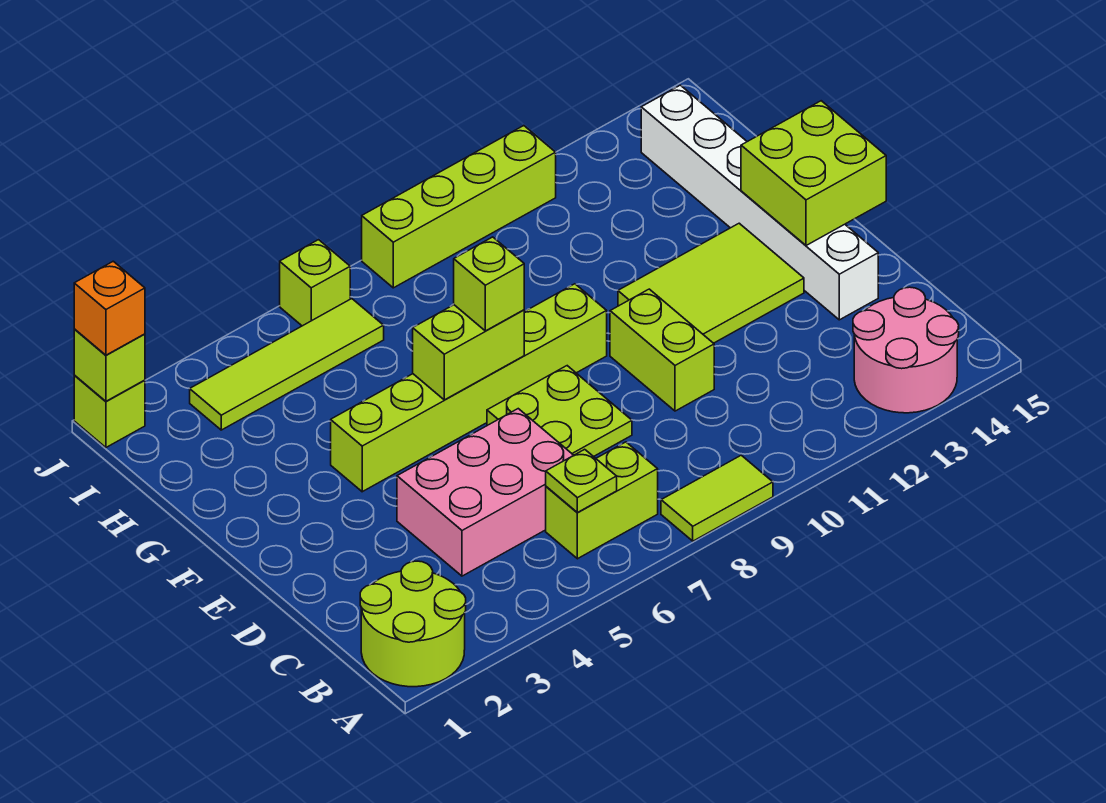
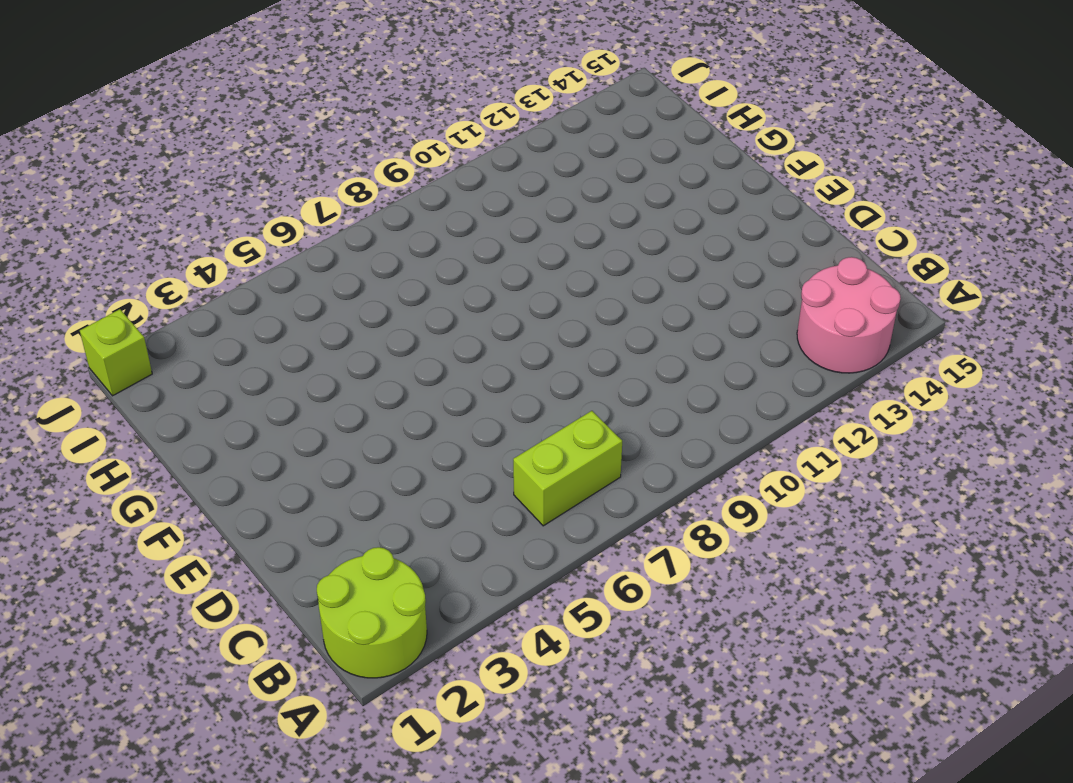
none -> lime tile A8:A9 level 1
none -> pink brick C4:D6 level 1
none -> lime plate D7:E8 level 1

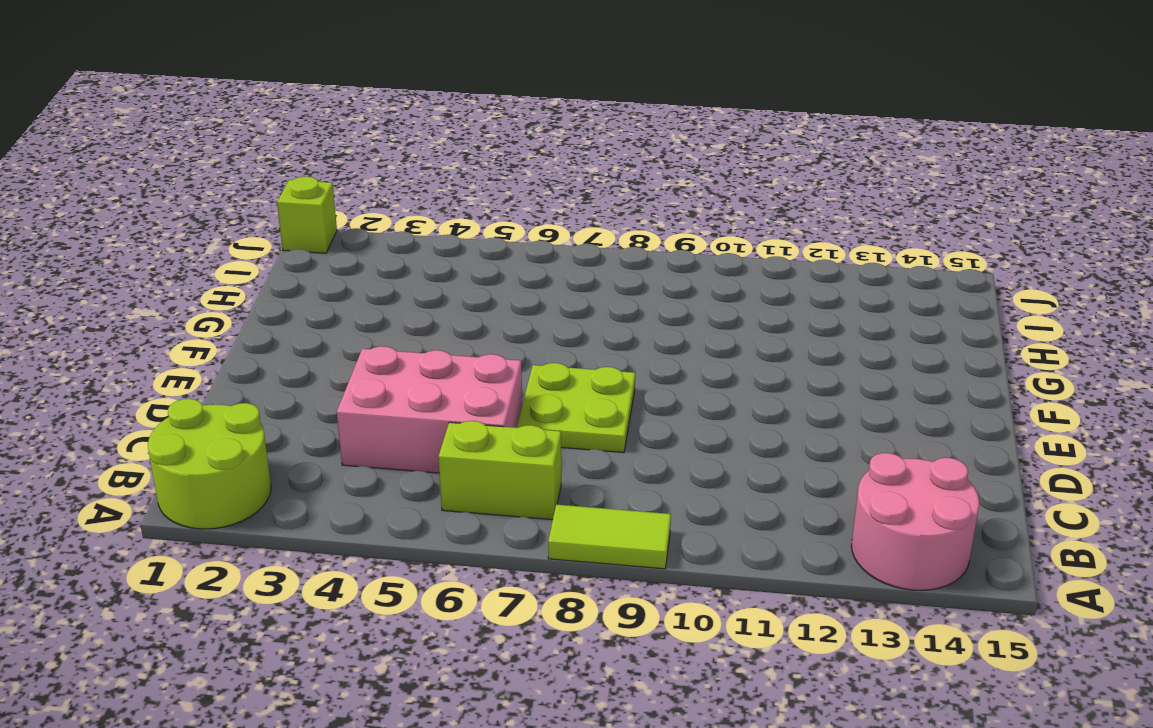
none -> lime brick D10:E10 level 1
none -> white brick D14:I14 level 1
none -> lime tile E11:F13 level 1

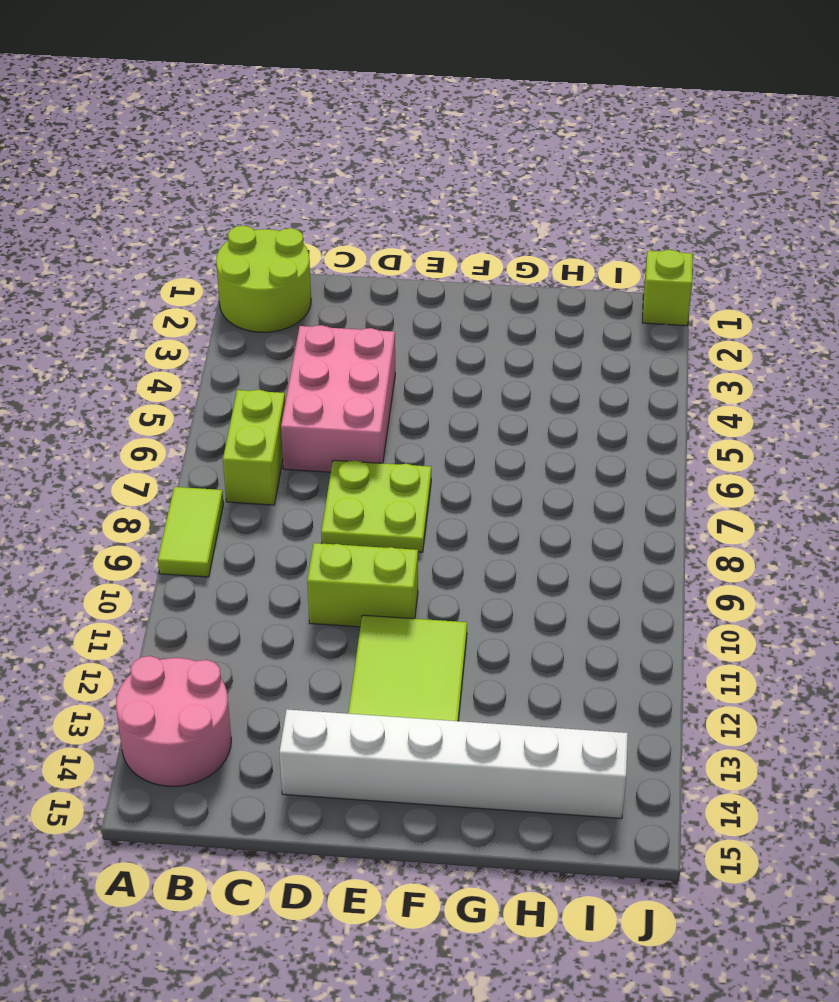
none -> lime brick F4:F9 level 1
none -> lime tile I3:I6 level 1
none -> lime brick J6 level 1

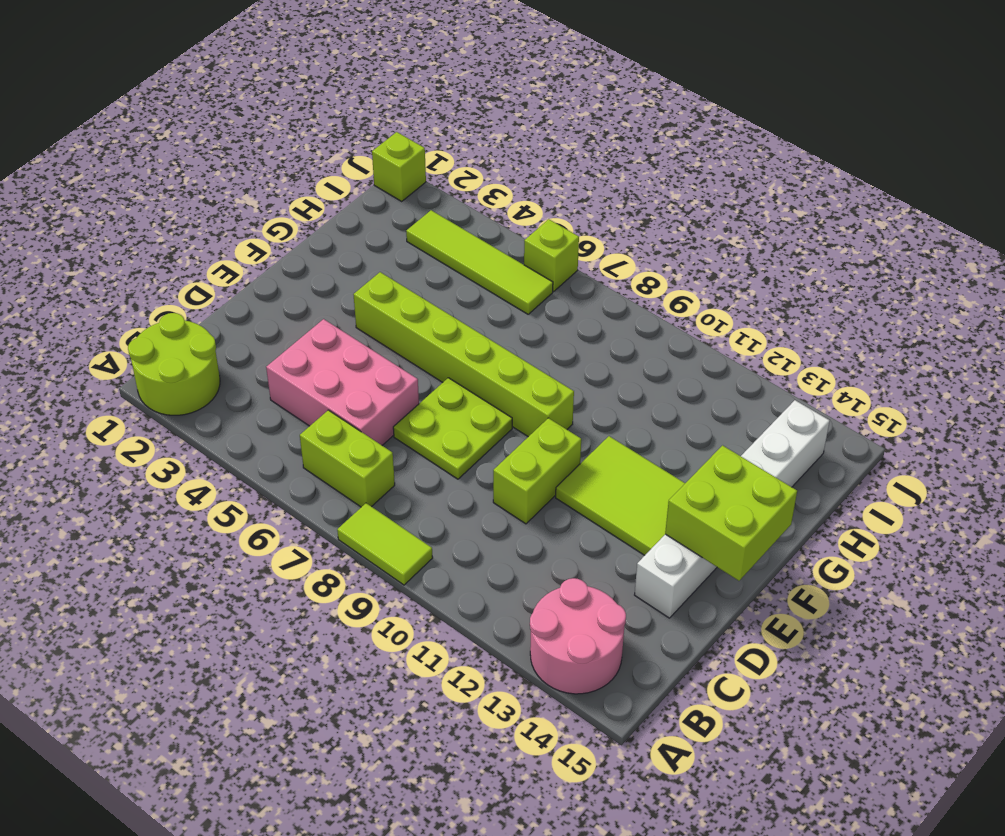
none -> lime brick J8:J11 level 1
none -> lime plate B6 level 2
none -> lime brick F6:F7 level 2

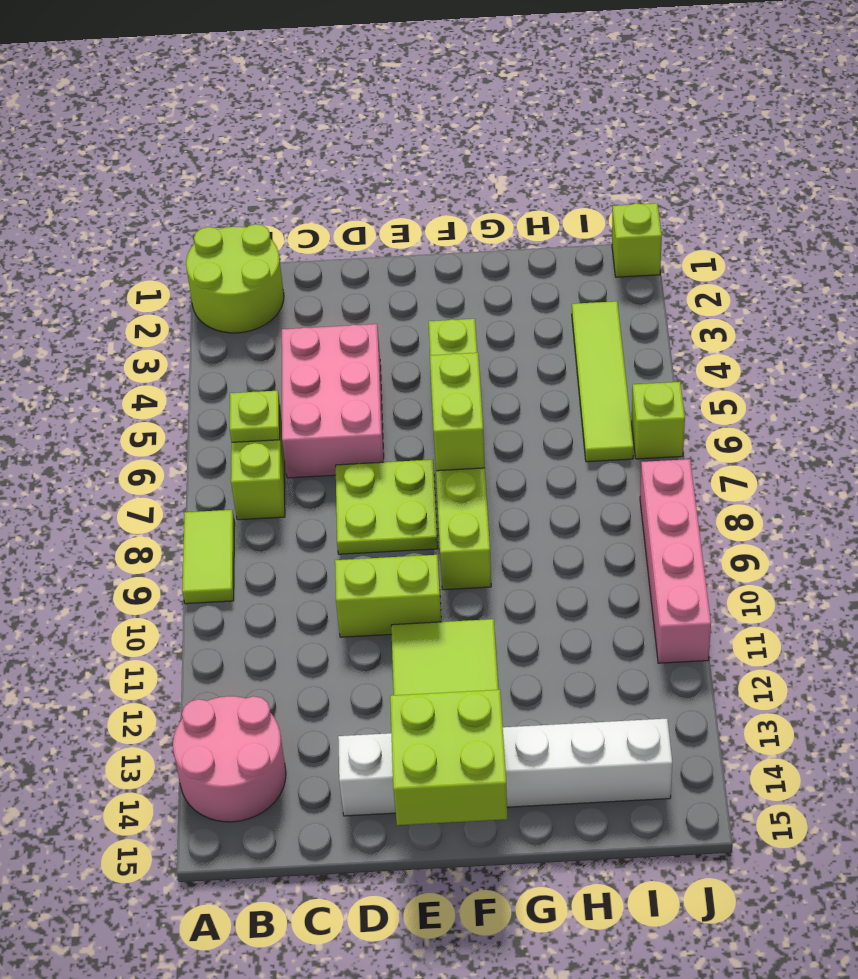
pink brick J8:J11 level 1 -> lime brick J8:J11 level 1
none -> lime brick J1 level 2
none -> lime brick F7 level 3
none -> orange brick J1 level 3

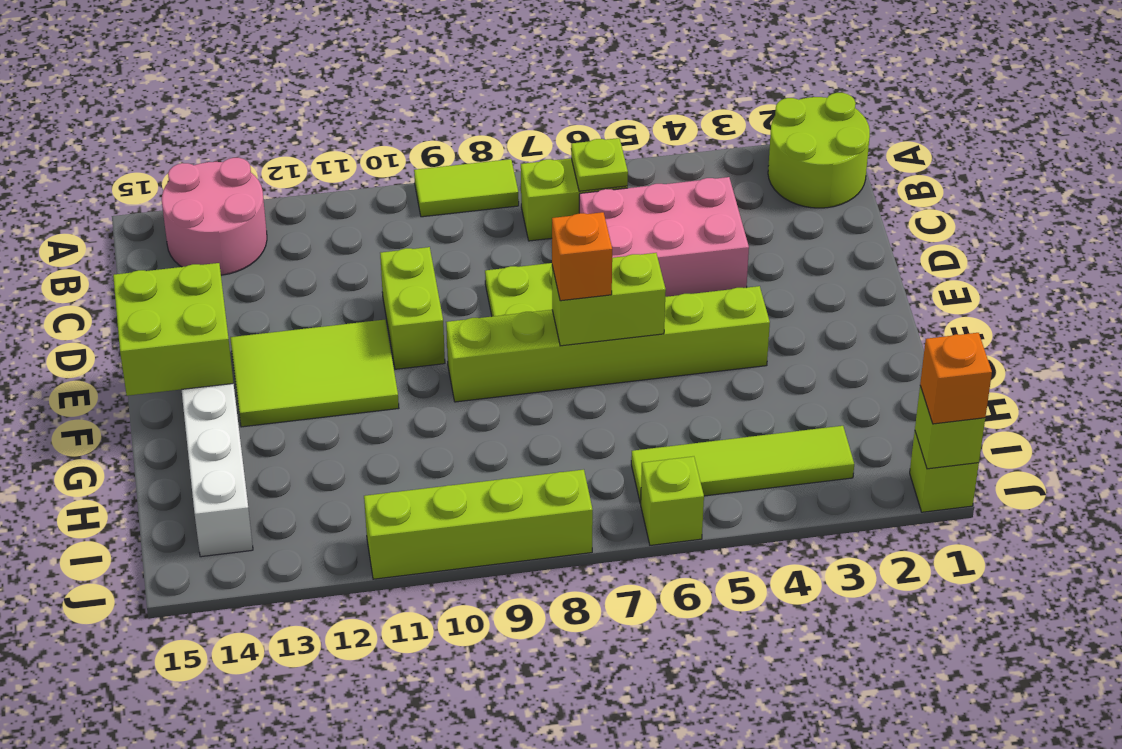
orange brick F7 level 3 -> lime brick F7 level 3

